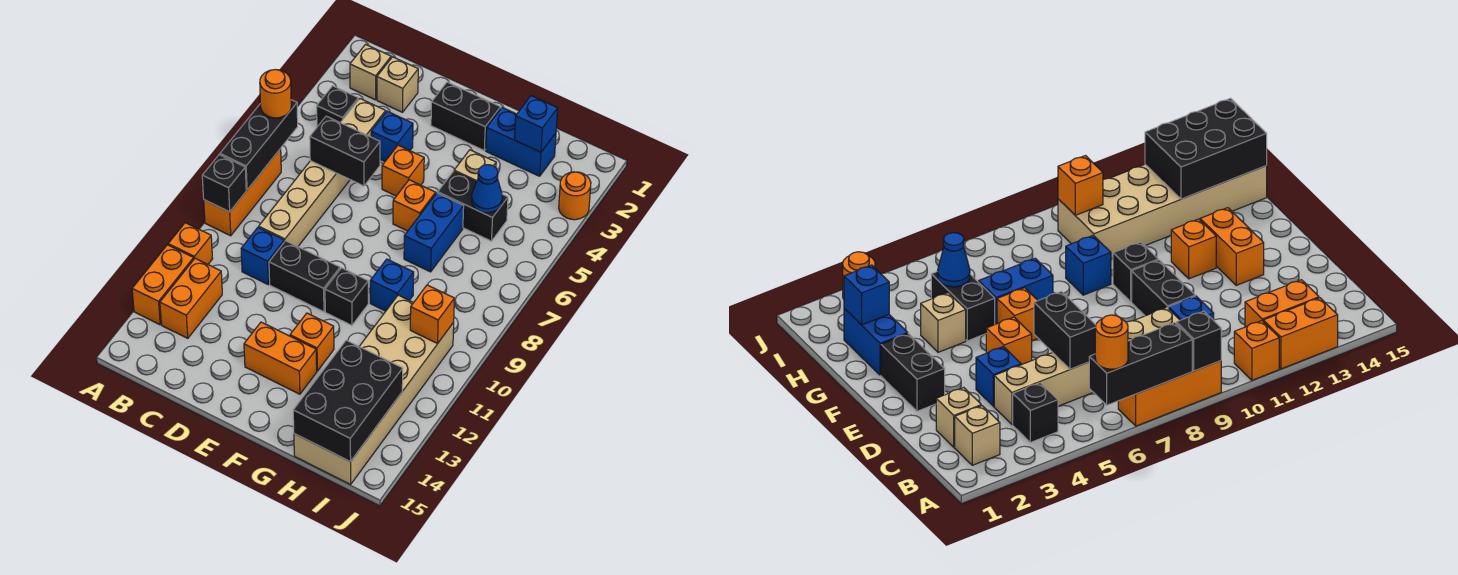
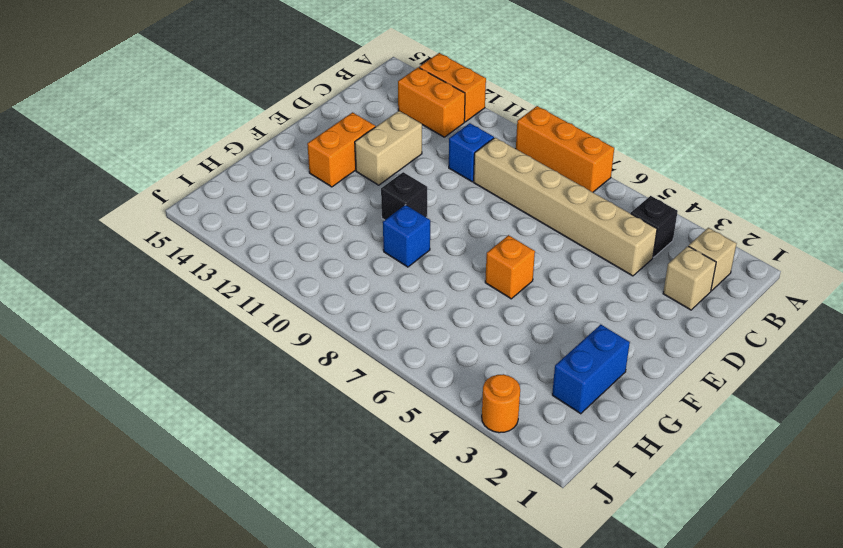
tan brick D12:E12 level 1 -> none
none -> orange brick A11 level 1
none -> blue brick D4 level 1
none -> black brick D10:E10 level 1
none -> black brick E2:F2 level 1

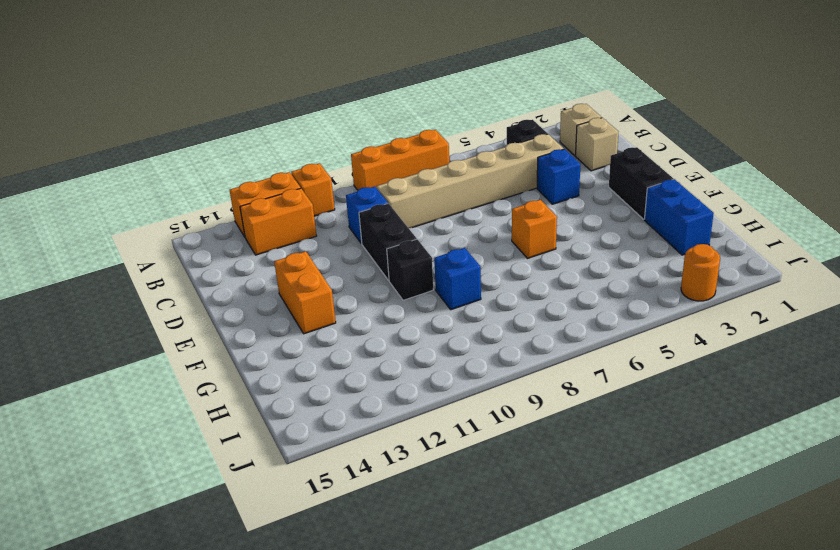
none -> orange brick E5 level 1
none -> orange brick F12 level 1
none -> tan brick G4 level 1
none -> black brick G5:H5 level 1

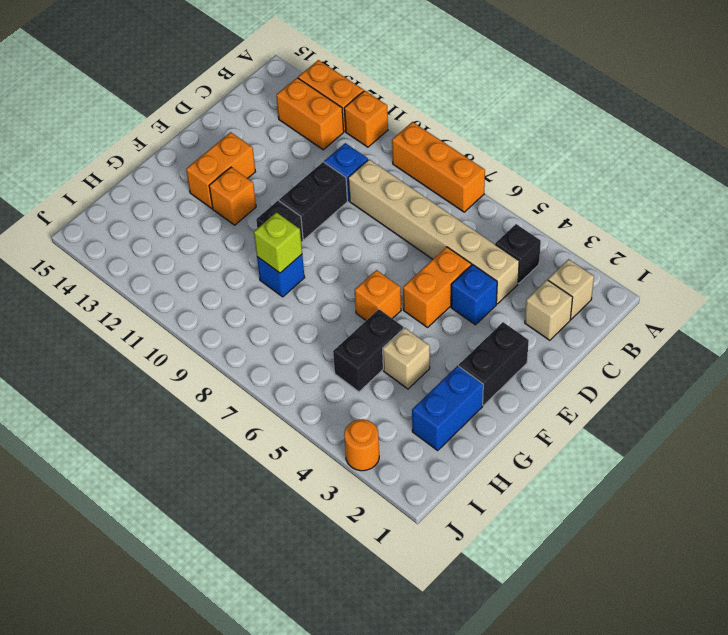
orange brick D5:E5 level 1 -> orange brick E5 level 1
lime brick G9 level 2 -> none
none -> blue brick G6:G7 level 1
none -> tan brick H10:I15 level 1
none -> black brick A6:A8 level 2
none -> black brick A9 level 2

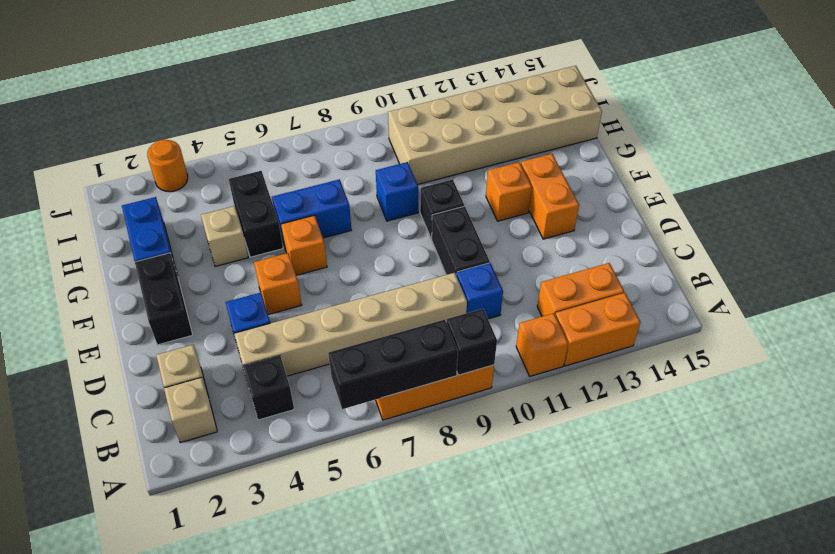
none -> black brick C6:D6 level 2
none -> blue brick H2 level 2
none -> blue cone H5 level 2
none -> black brick H13:I15 level 2

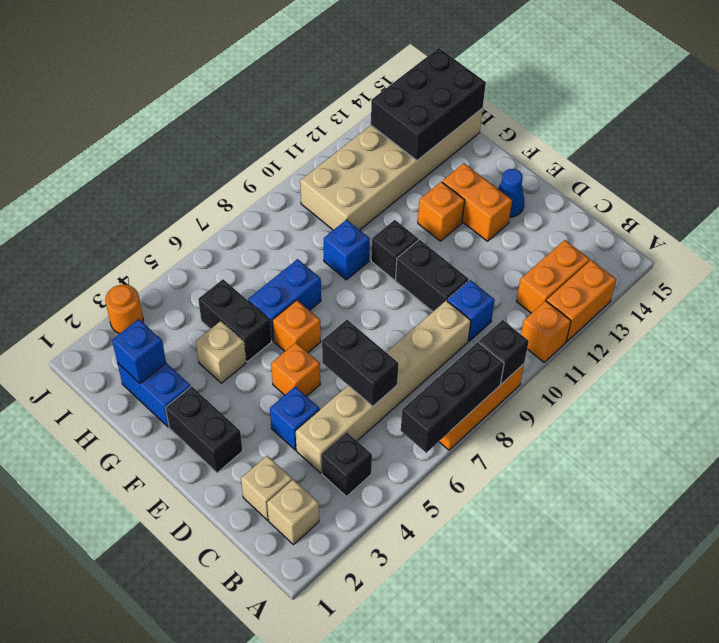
blue cone E14 level 1 -> blue cone H5 level 2
none -> orange brick I10 level 2
none -> orange round brick A6 level 3

